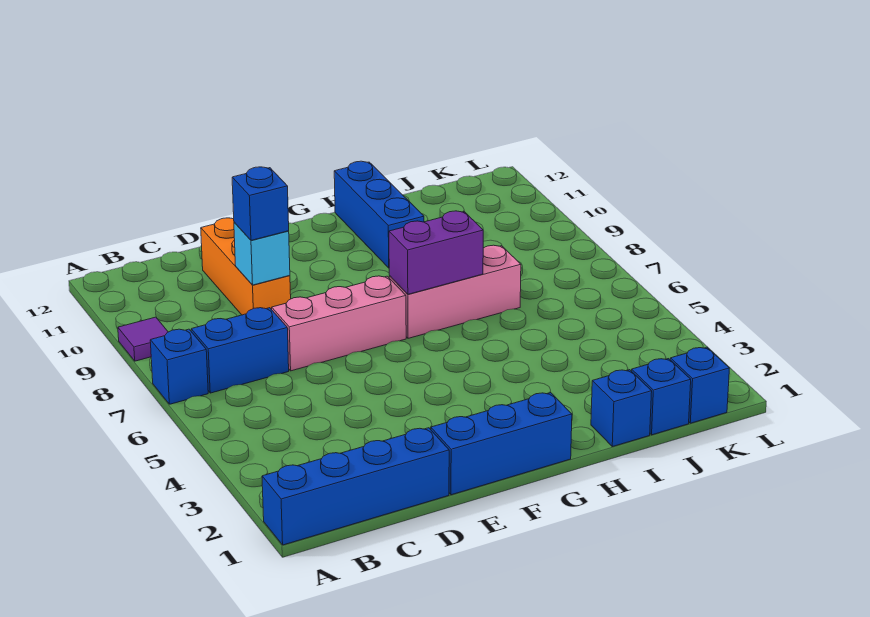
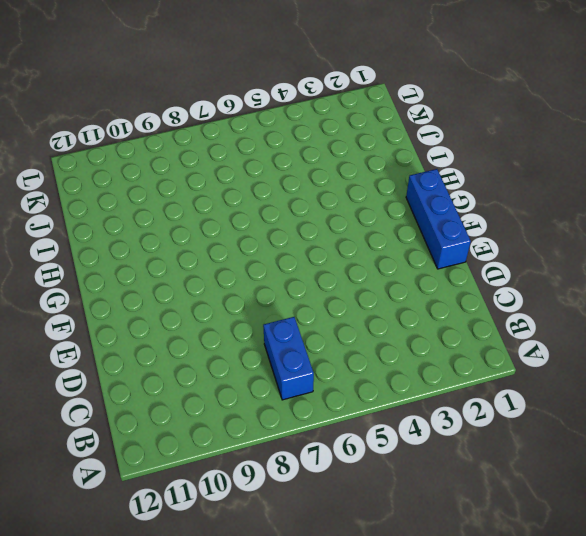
none -> blue brick A1:D1 level 1
none -> blue brick A7 level 1
none -> purple tile A9 level 1

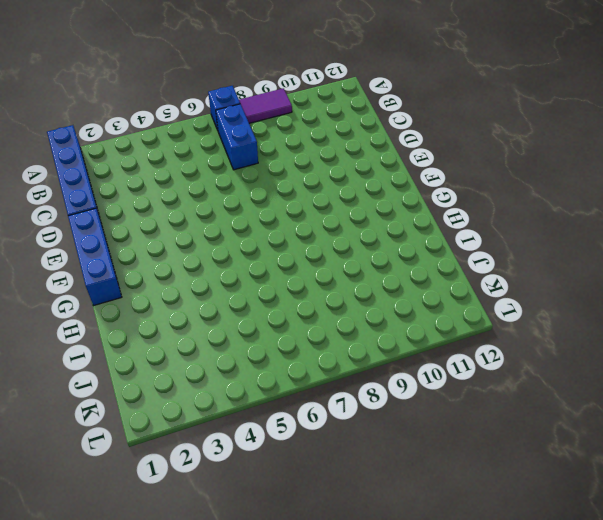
purple tile A8:A9 level 1 -> purple tile A9 level 1
none -> pink brick D7:F7 level 1
none -> orange brick D9:D11 level 1
none -> pink brick G7:I7 level 1

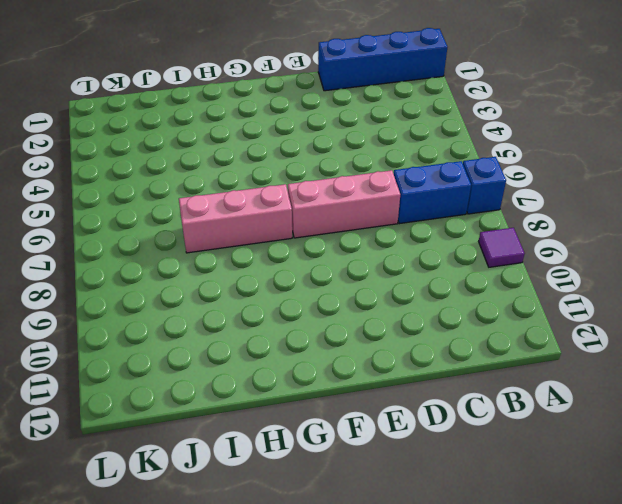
none -> orange brick D9:D11 level 1
none -> blue brick E1:G1 level 1
none -> blue brick H10:H12 level 1

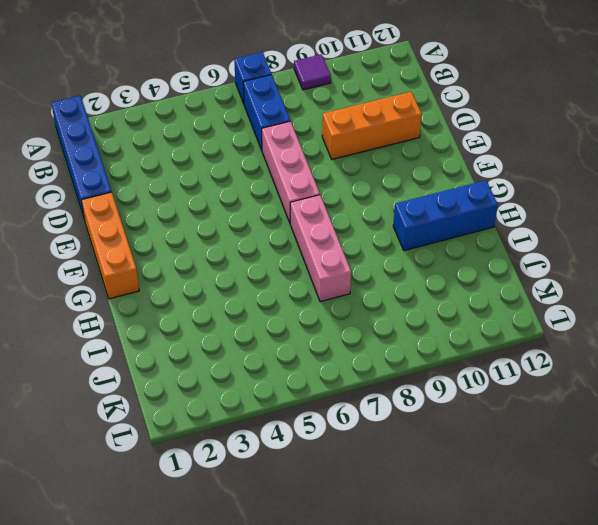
orange brick E1:G1 level 1 -> blue brick E1:G1 level 1
none -> blue brick I1 level 1
none -> blue brick J1 level 1
none -> blue brick K1 level 1

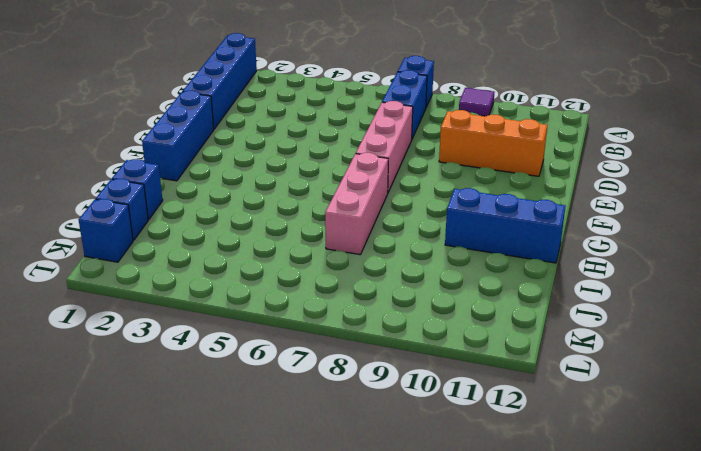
none -> cyan brick D9 level 2
none -> purple brick G7:H7 level 2
none -> blue brick D9 level 3

